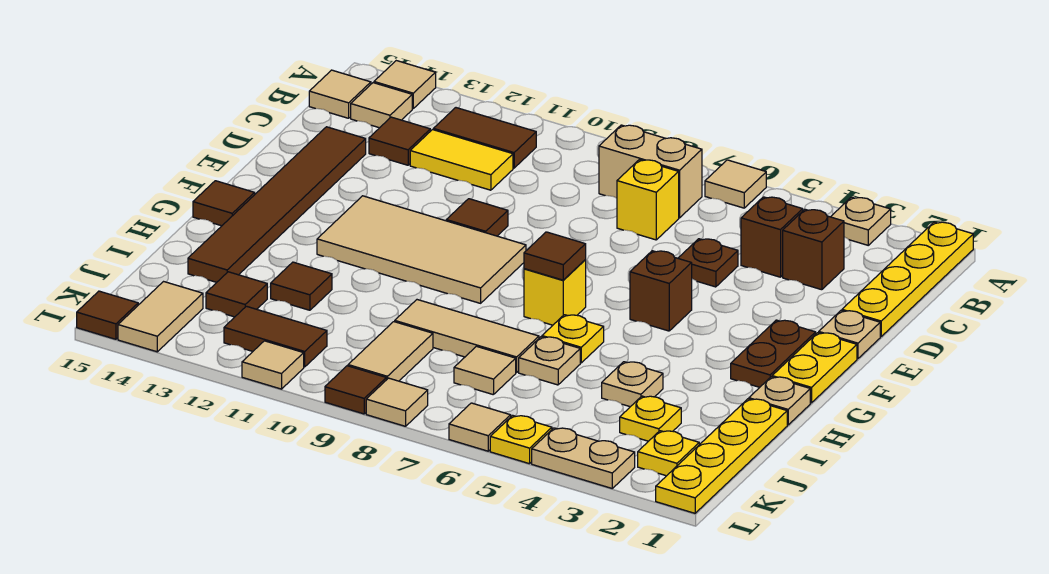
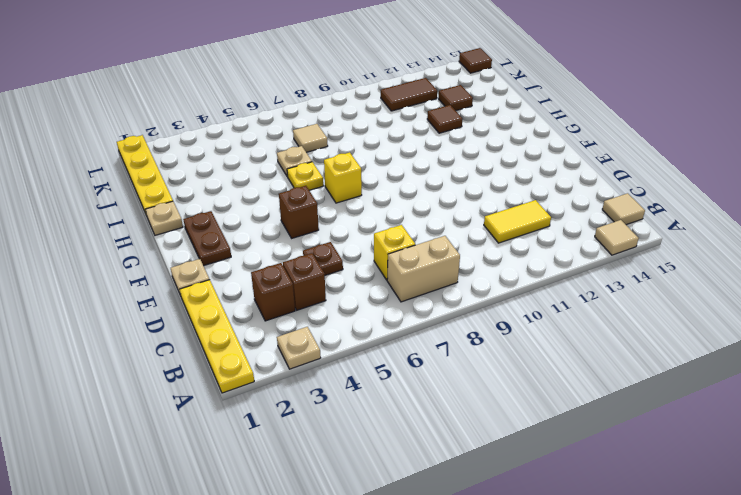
none -> tan tile A6 level 1
none -> brown tile B11:B12 level 1
none -> tan tile B14 level 1
none -> brown tile C13 level 1

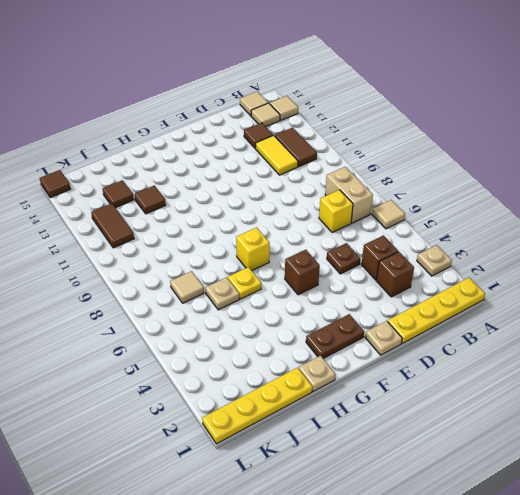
none -> brown tile D14:I14 level 1
none -> brown tile E10 level 1
none -> yellow plate F1:G1 level 1
none -> tan tile F9:G12 level 1

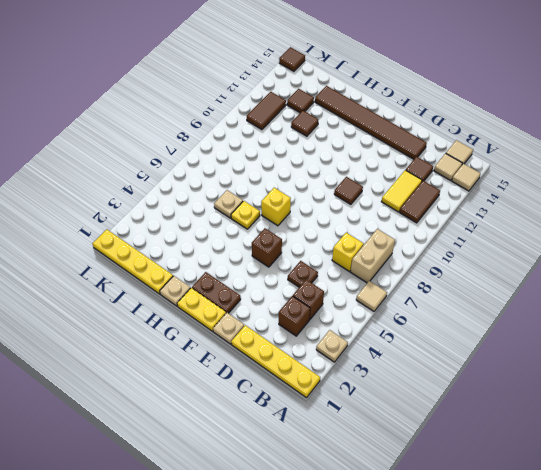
none -> tan tile F9:G12 level 1
none -> brown tile G15 level 1
none -> tan plate I4 level 1
none -> tan tile I7:I9 level 1

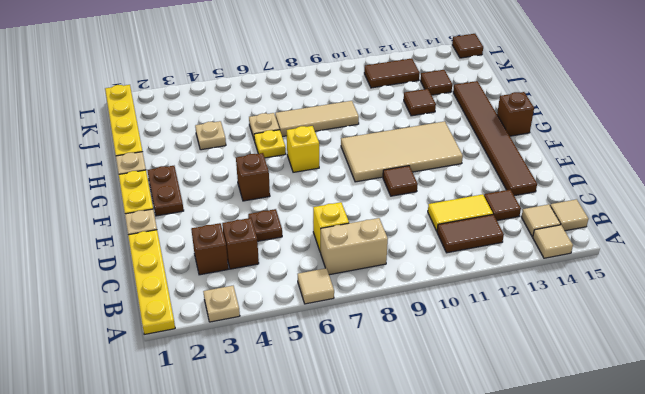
brown brick G15 level 1 -> brown tile G15 level 1
none -> yellow plate J3 level 1
none -> tan tile J7 level 1
none -> tan tile J9:K9 level 1
none -> yellow plate K2 level 1

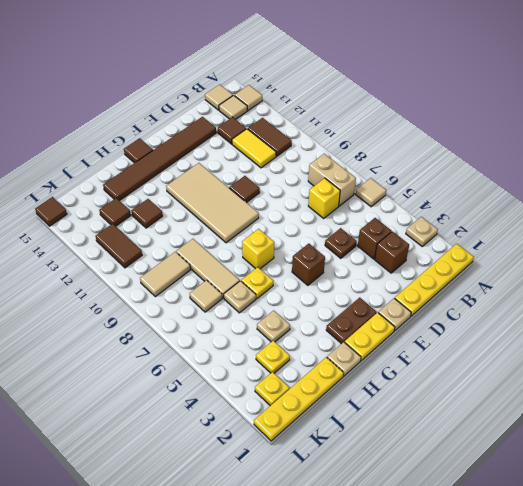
none -> tan tile K14:L14 level 1
none -> tan plate L3:L4 level 1
none -> yellow plate L5 level 1
none -> tan tile L6 level 1

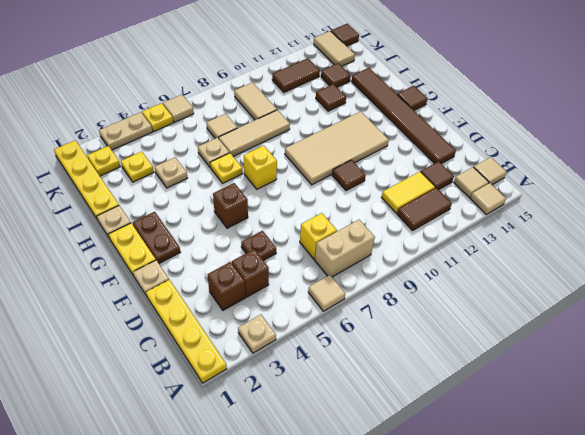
none -> tan tile L8 level 1
none -> brown tile L9 level 1
none -> tan tile L11 level 1
none -> brown tile G7 level 2

